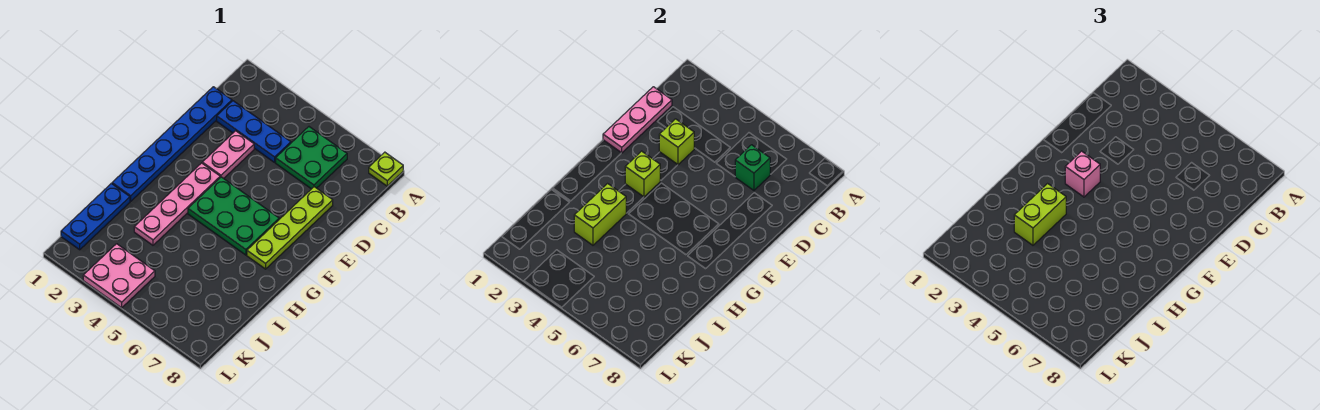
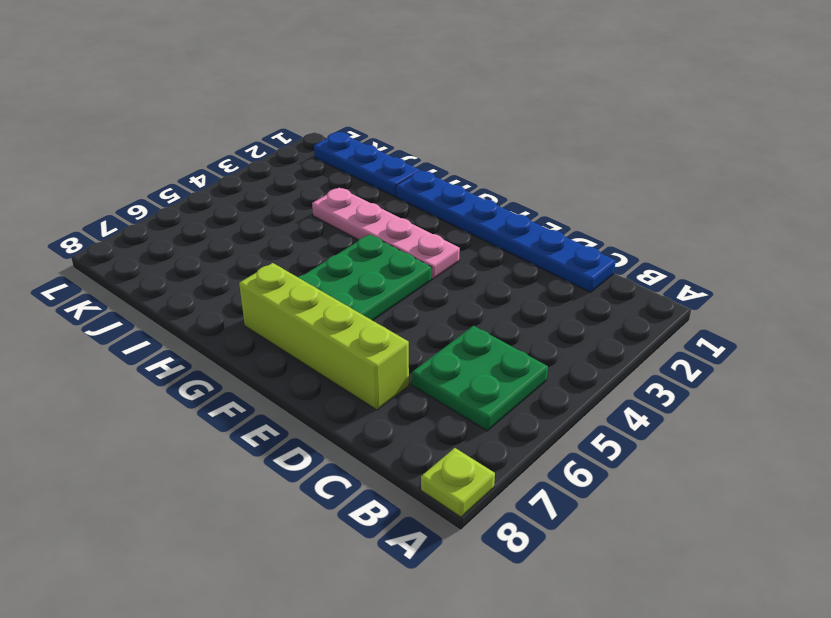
lime brick D7:G7 level 1 -> lime plate D7:G7 level 1
none -> blue plate C2:C4 level 1
none -> pink plate D3:E3 level 1
none -> pink plate K3:L4 level 1

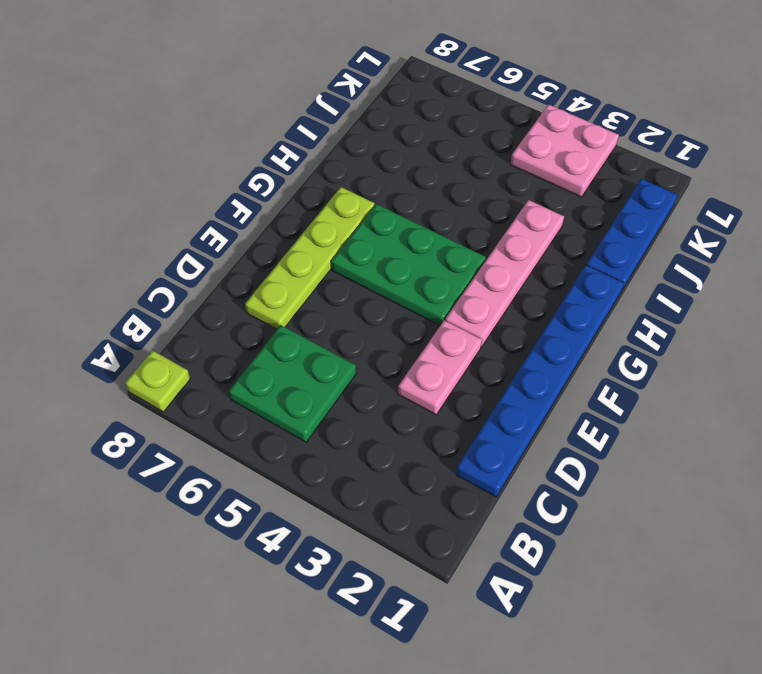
none -> blue plate C2:C4 level 1
none -> pink plate C1:E1 level 2
none -> green brick C6 level 2

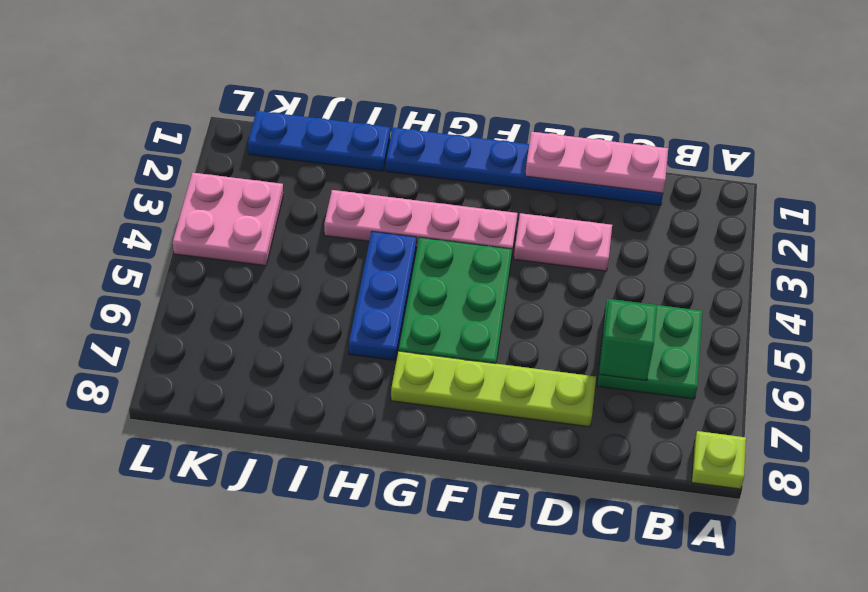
blue plate H4:H6 level 1 -> blue plate C2:C4 level 1
none -> lime brick D3 level 2
none -> lime brick F3 level 2
none -> lime brick H3:I3 level 2

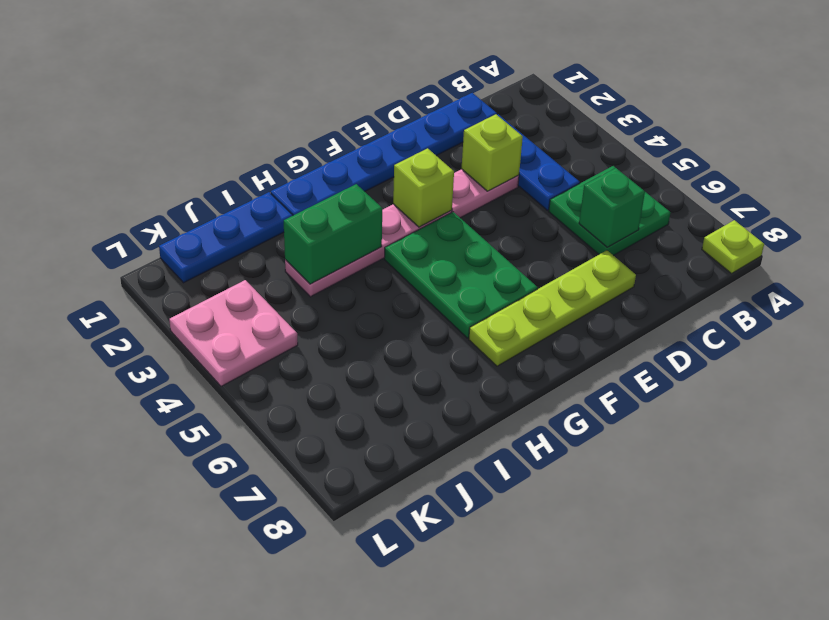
green brick H3:I3 level 2 -> lime brick H3:I3 level 2
none -> pink plate C1:E1 level 2
none -> pink brick F3 level 3
none -> lime brick H3:I3 level 3

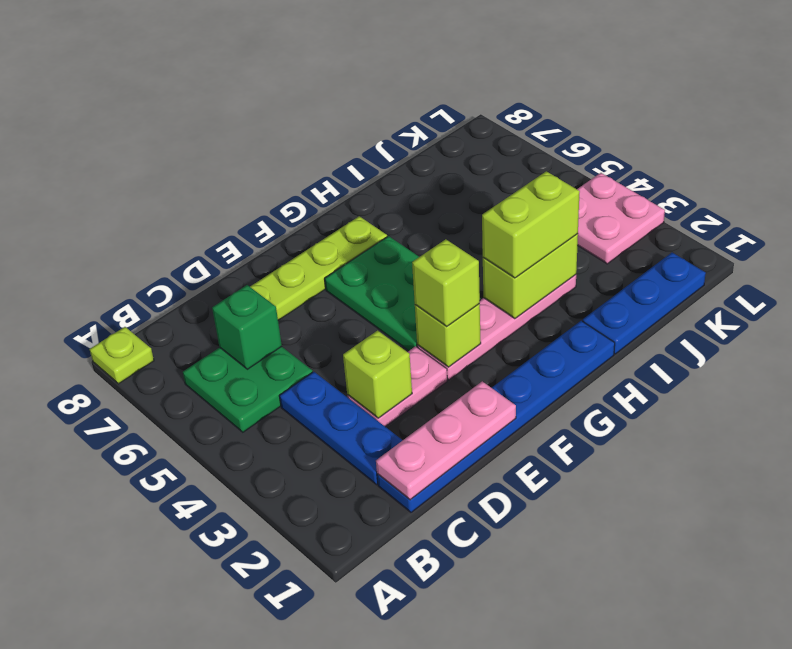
lime brick F3 level 3 -> pink brick F3 level 3

